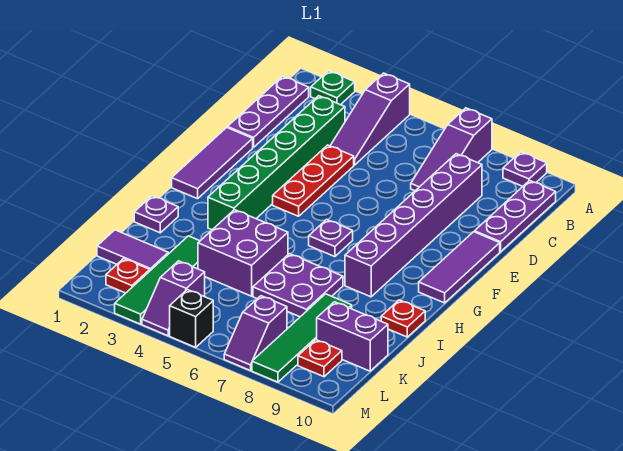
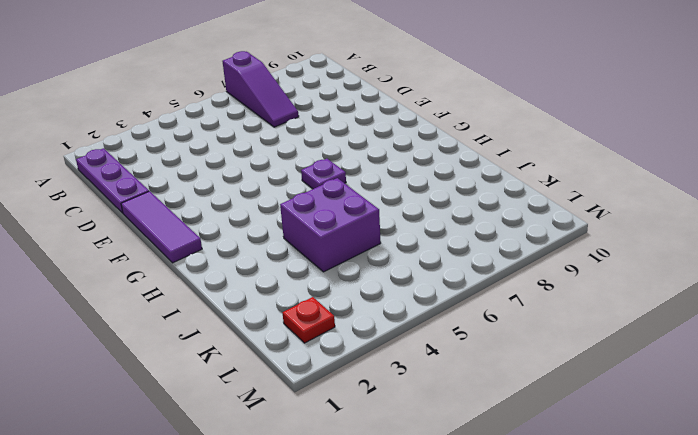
none -> green plate A2 level 1
none -> purple slope A4:C4 level 1 top A
none -> purple plate A9 level 1

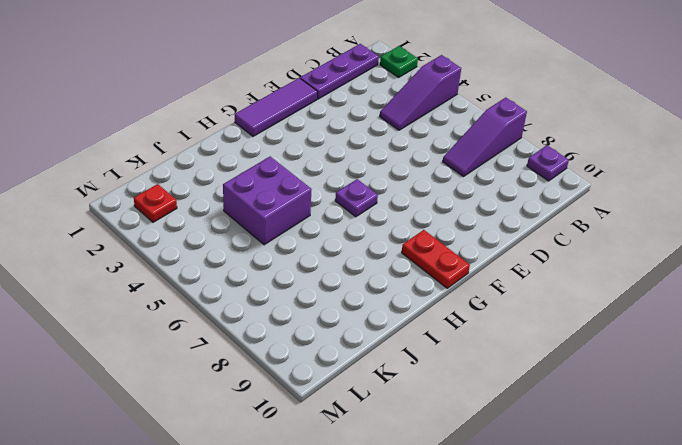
red plate G9:G10 level 1 -> purple tile E10:G10 level 1
none -> purple plate B10:D10 level 1
none -> green brick C3:H3 level 1
none -> purple brick C8:H8 level 1

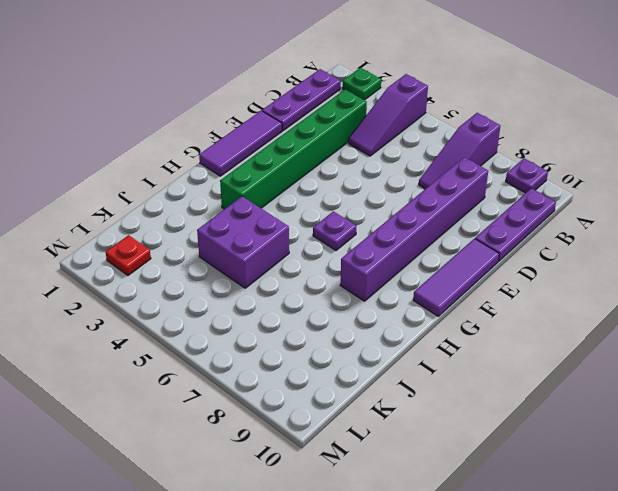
none -> red plate D4:F4 level 1
none -> purple plate I1 level 1
none -> purple plate I6:J7 level 1

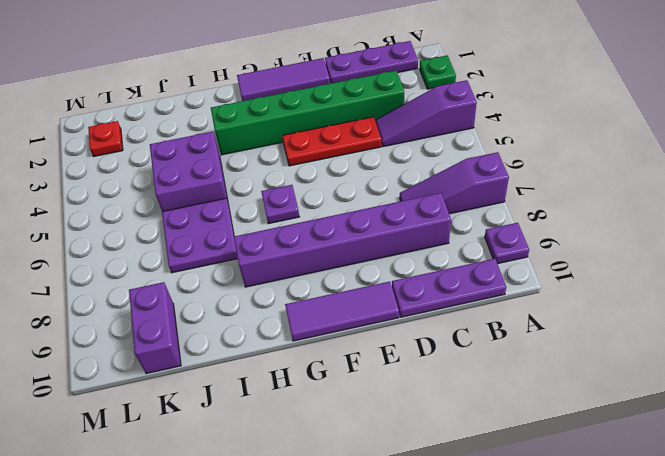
none -> purple plate I1 level 1
none -> red plate I10 level 1
none -> green tile J3:M3 level 1

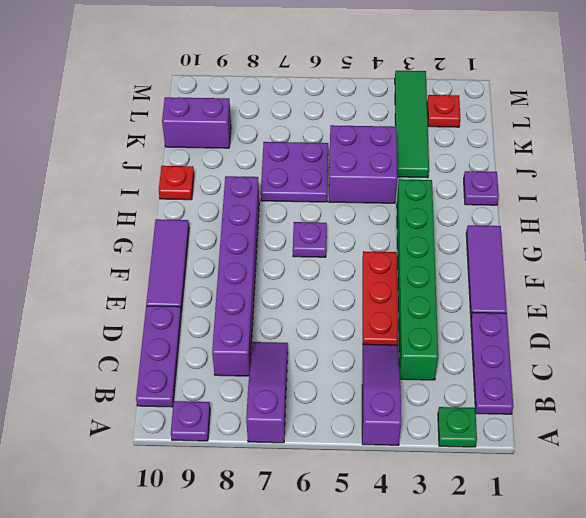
none -> green tile J8:M8 level 1
none -> purple tile K1:K2 level 1
none -> purple slope L4:M4 level 1 top L

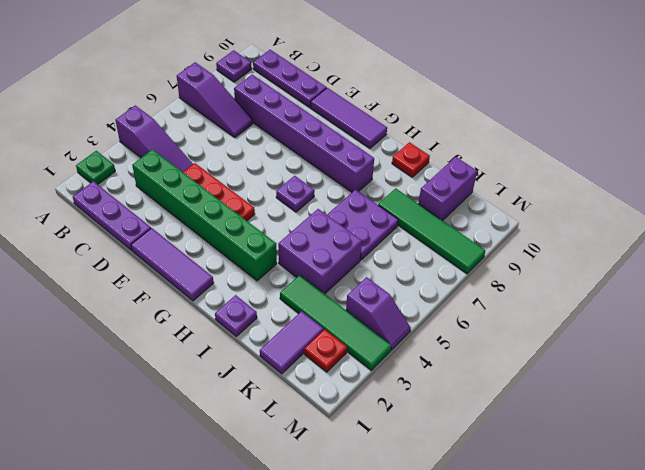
none -> purple slope L7:M7 level 1 top L
none -> red plate L9 level 1
none -> black brick M5 level 1

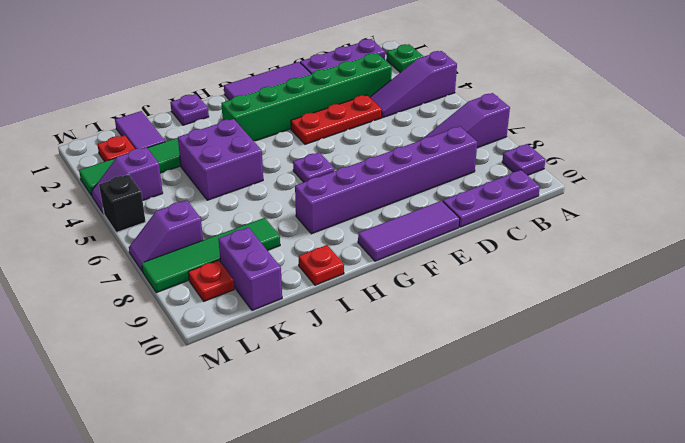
none -> purple plate I6:J7 level 1

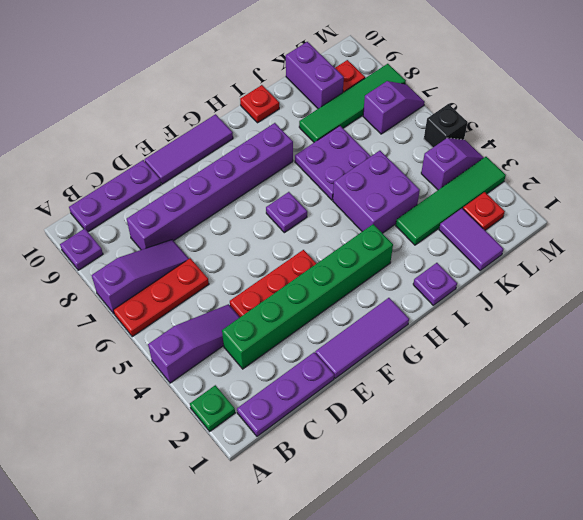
red plate A6:C6 level 1 -> none

